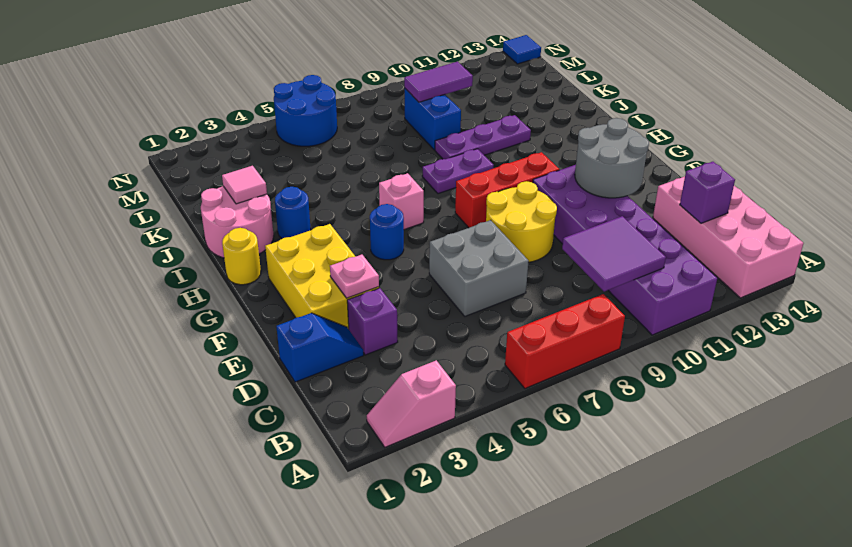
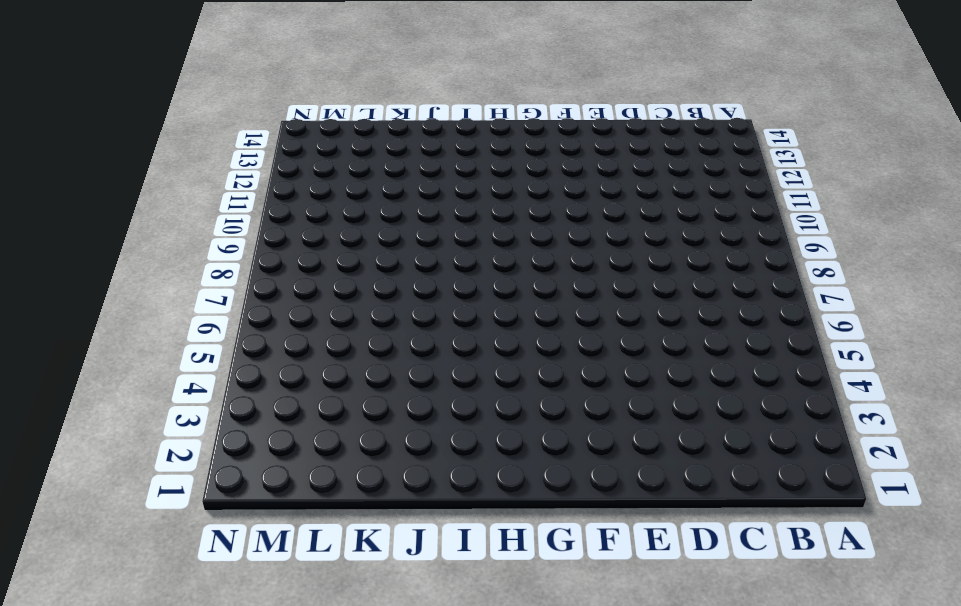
none -> pink slope A2:A3 level 1 top 3
none -> red brick A6:A8 level 1
none -> purple brick A10:F11 level 1

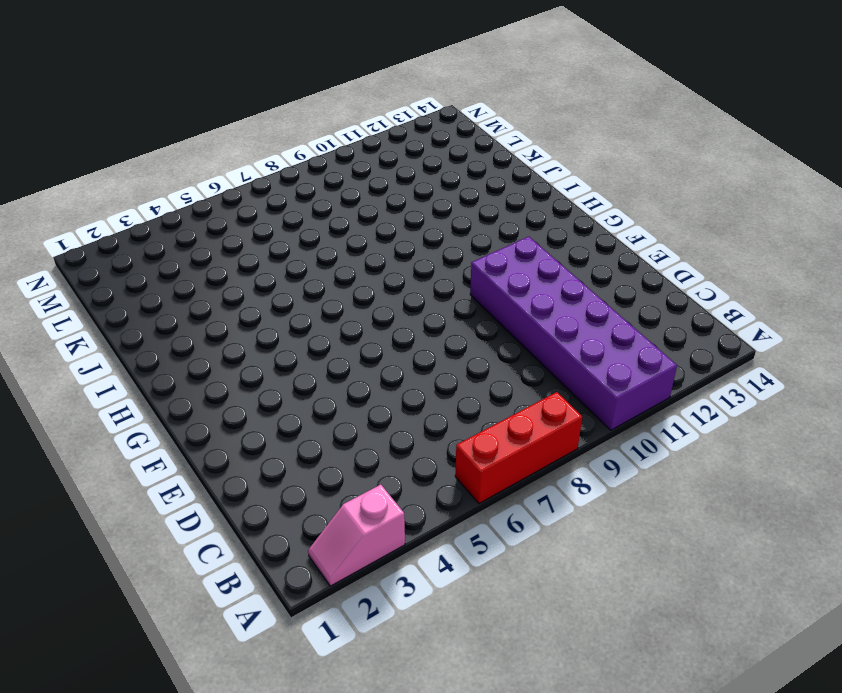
none -> pink brick A13:D14 level 1
none -> blue slope D1:D2 level 1 top 1
none -> purple brick D3 level 1

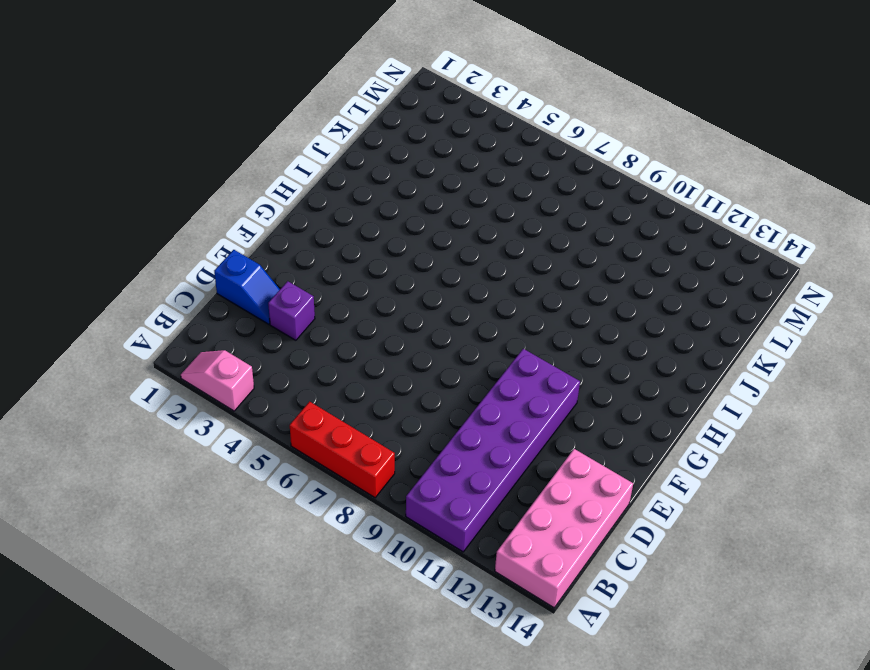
none -> grey brick D6:E7 level 1
none -> yellow brick E2:G3 level 1
none -> yellow round brick E8:F9 level 1

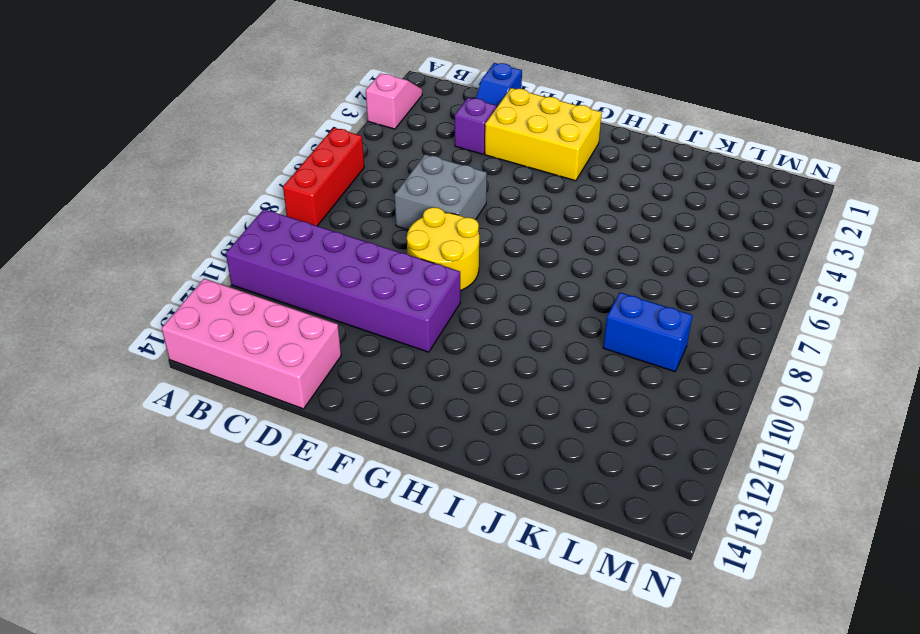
none -> blue round brick G5 level 1
none -> red brick G8:G10 level 1
none -> yellow round brick H1 level 1

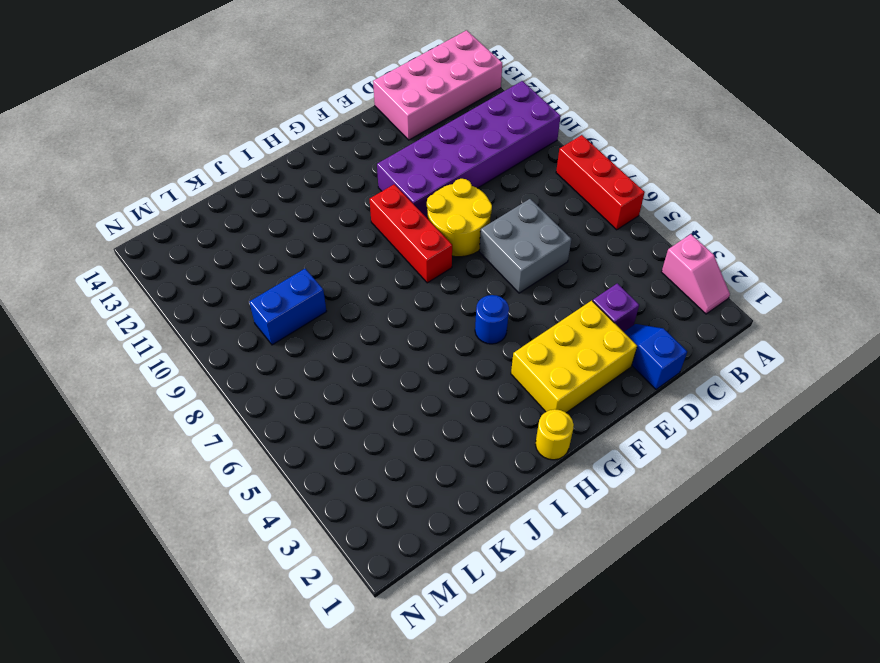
none -> pink brick H6 level 1
none -> pink round brick I1:J2 level 1
none -> blue round brick I3 level 1

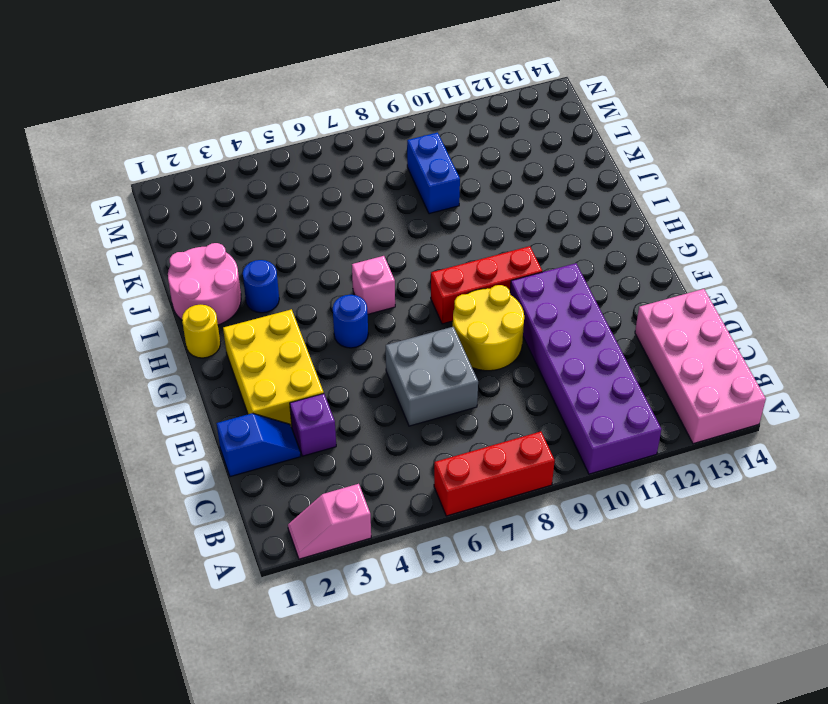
none -> purple plate I8:I9 level 1
none -> purple plate J9:J11 level 1
none -> blue round brick M5:N6 level 1

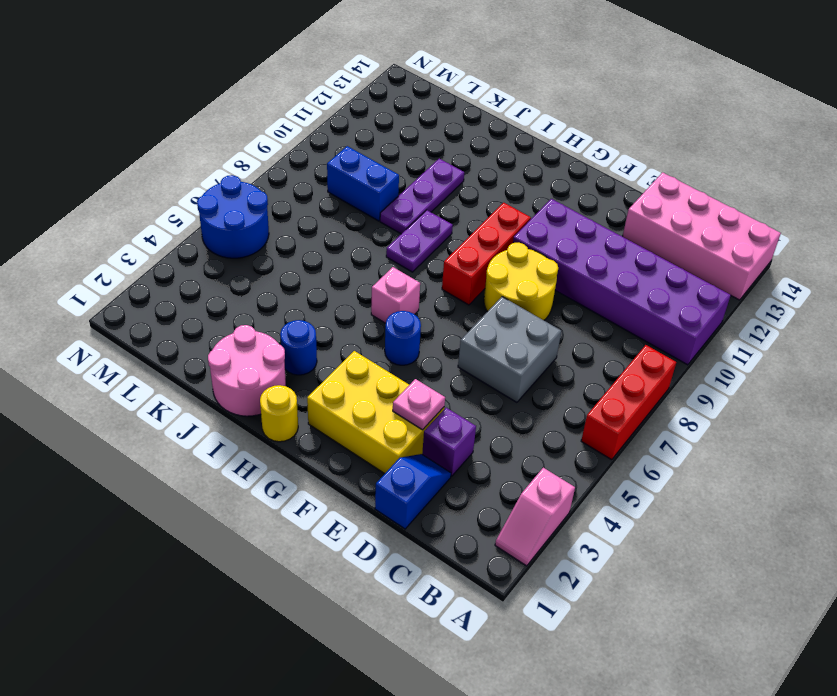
none -> blue tile N14 level 1
none -> purple tile B9:C10 level 2
none -> purple brick C13 level 2

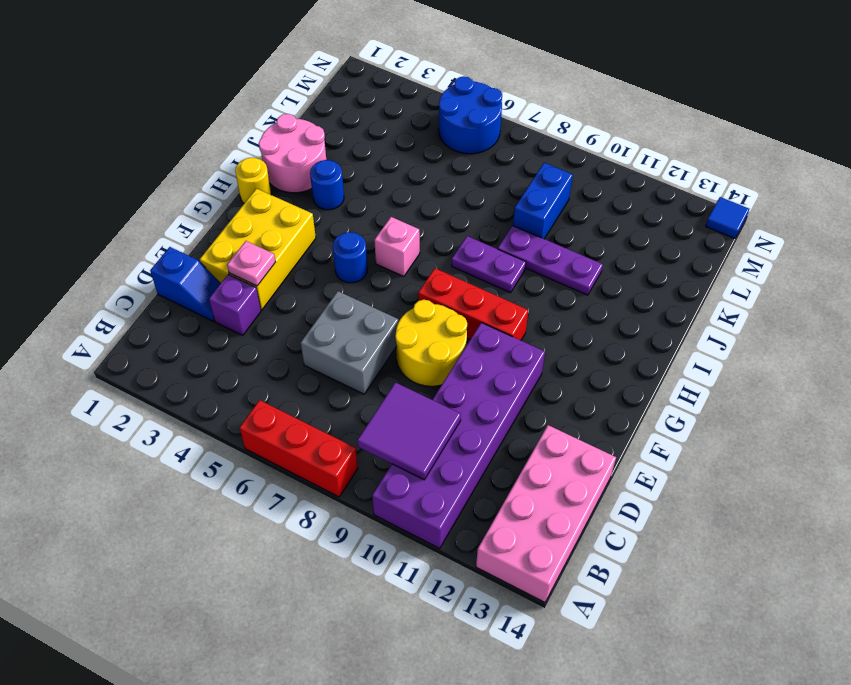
none -> pink slope A2:A3 level 1 top 3
none -> purple brick C13 level 2
none -> grey round brick E11:F12 level 2

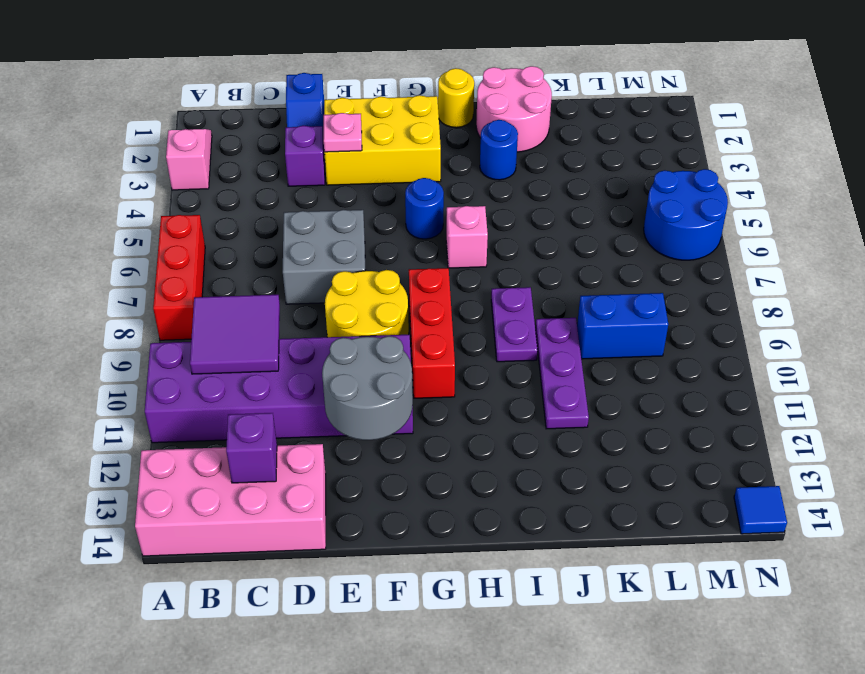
none -> pink tile J2 level 2
none -> purple tile L9:L10 level 2

